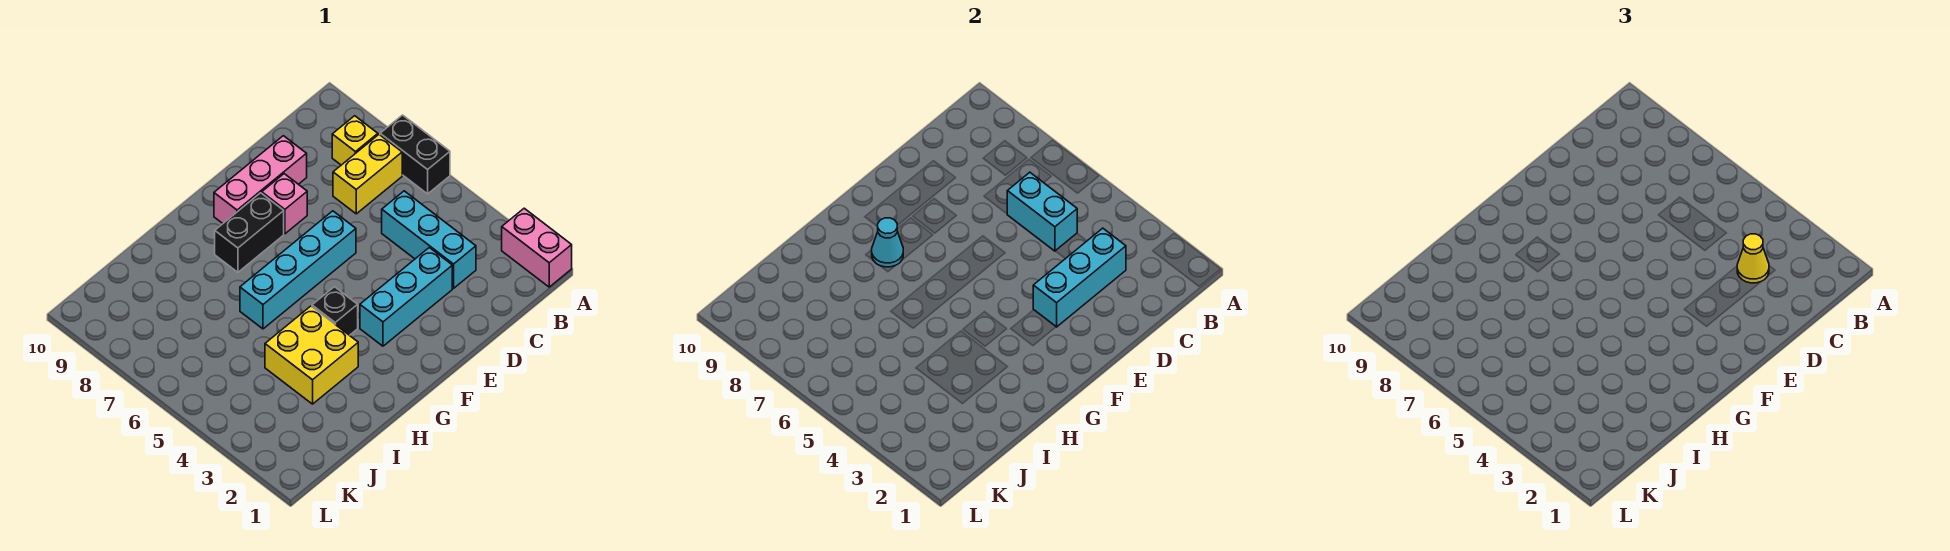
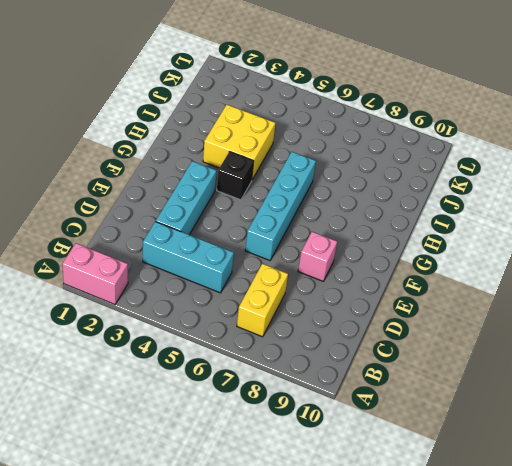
none -> black brick A6:A7 level 1
none -> yellow brick B8 level 1
none -> pink brick D9:F9 level 1

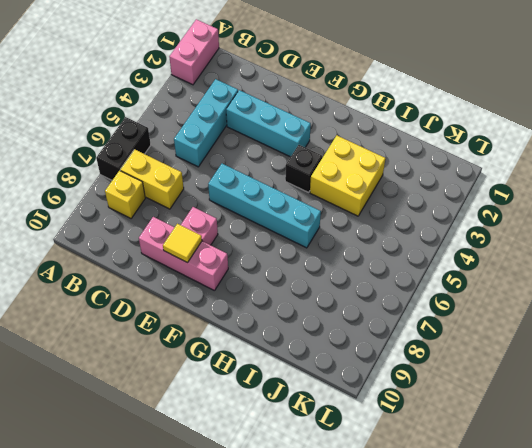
yellow tile E9 level 2 -> none
none -> black brick F8:G8 level 1
none -> cyan brick C3:E3 level 2
none -> cyan brick C5:C6 level 2

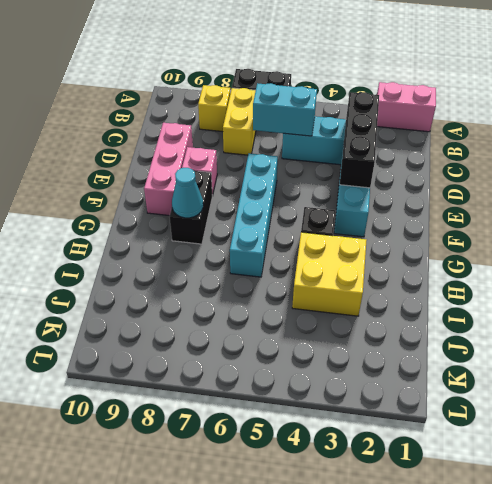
black brick C3:E3 level 2 -> cyan brick C3:E3 level 2
none -> yellow cone C3 level 3

